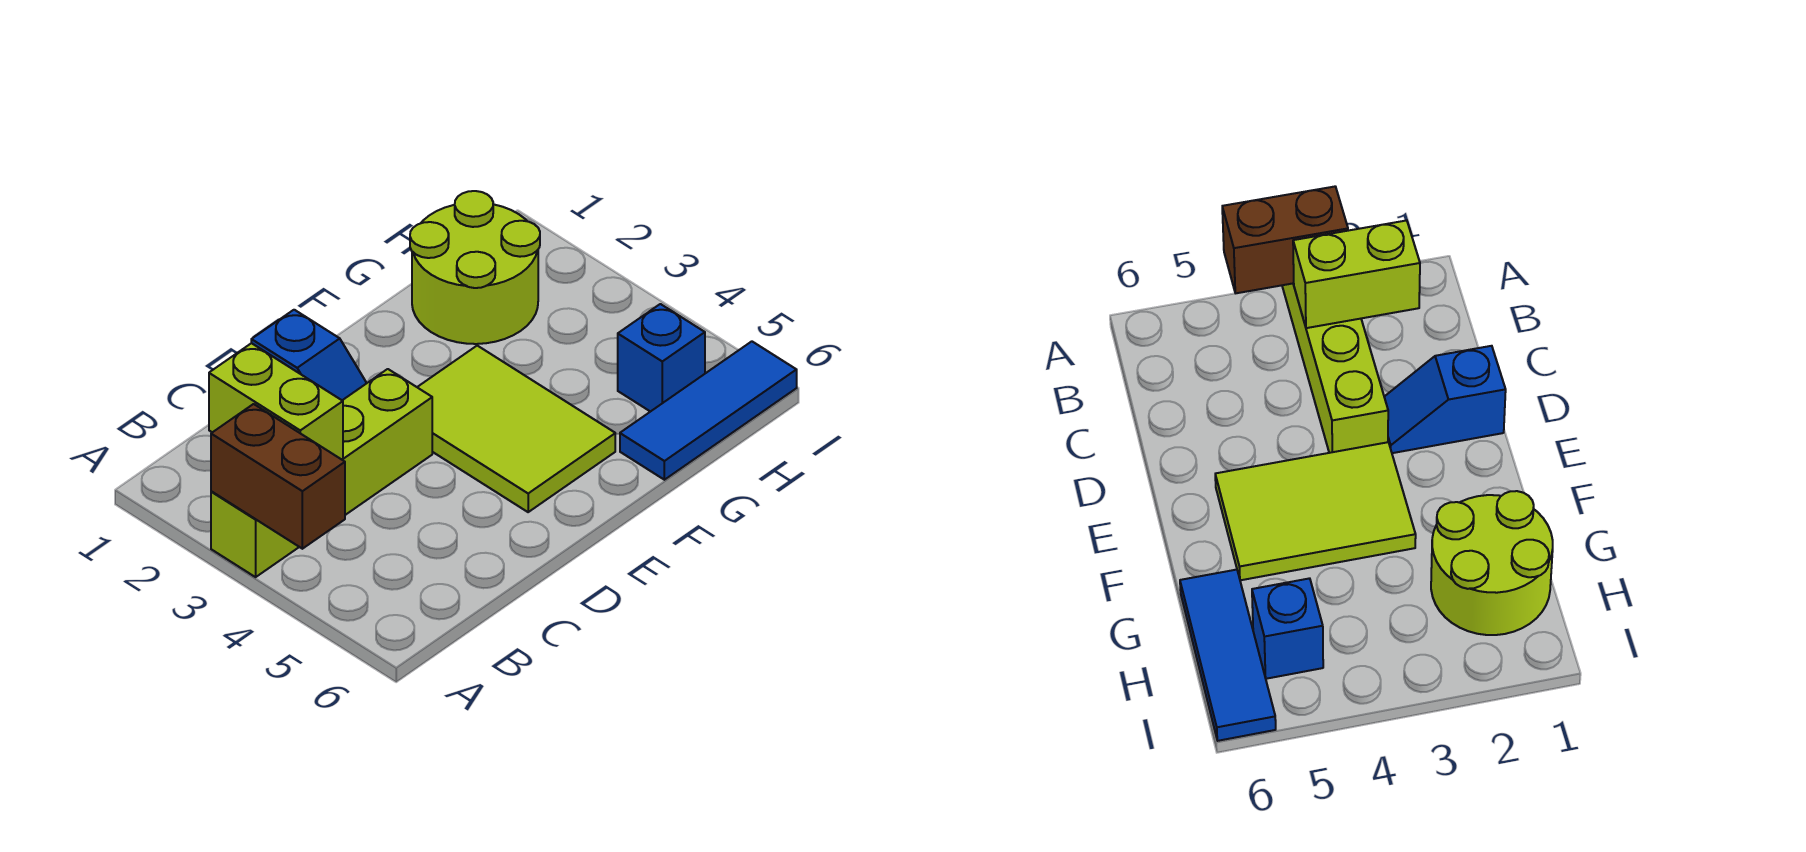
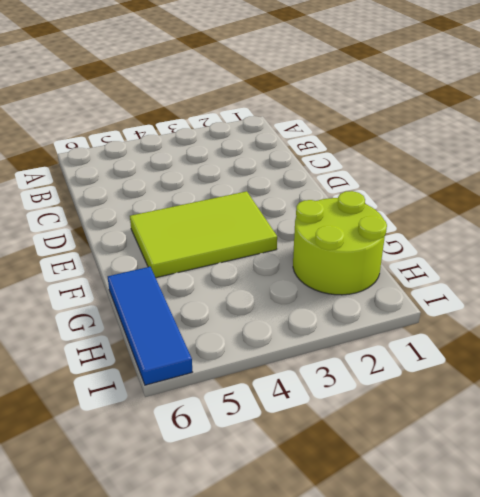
none -> lime brick A3:D3 level 1
none -> blue slope D1:D2 level 1 top 1

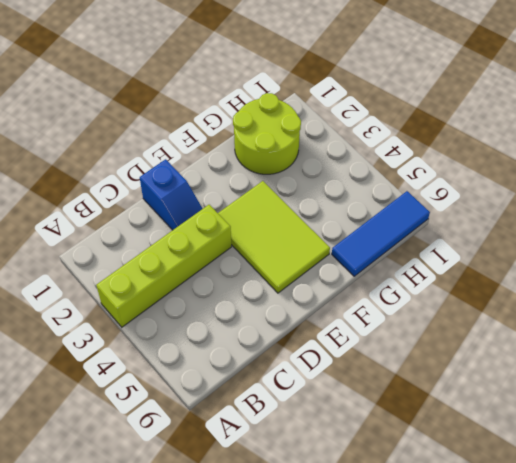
none -> blue brick H5 level 1
none -> brown brick A3:A4 level 2

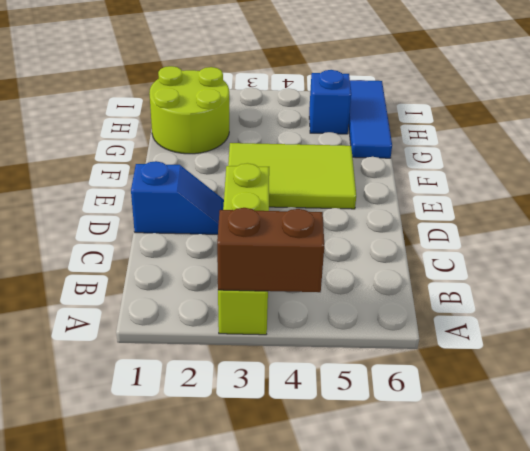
none -> lime brick B2:B3 level 2

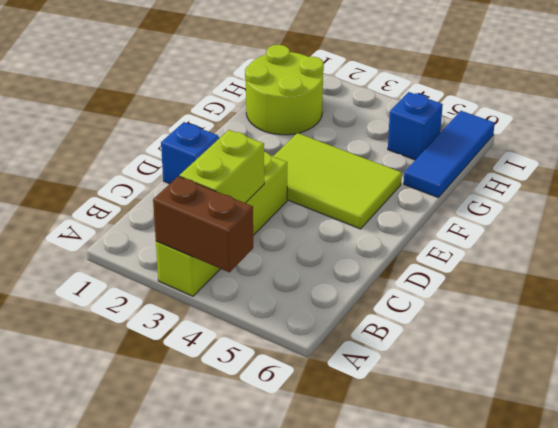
lime brick B3:C3 level 2 -> lime brick B2:B3 level 2

